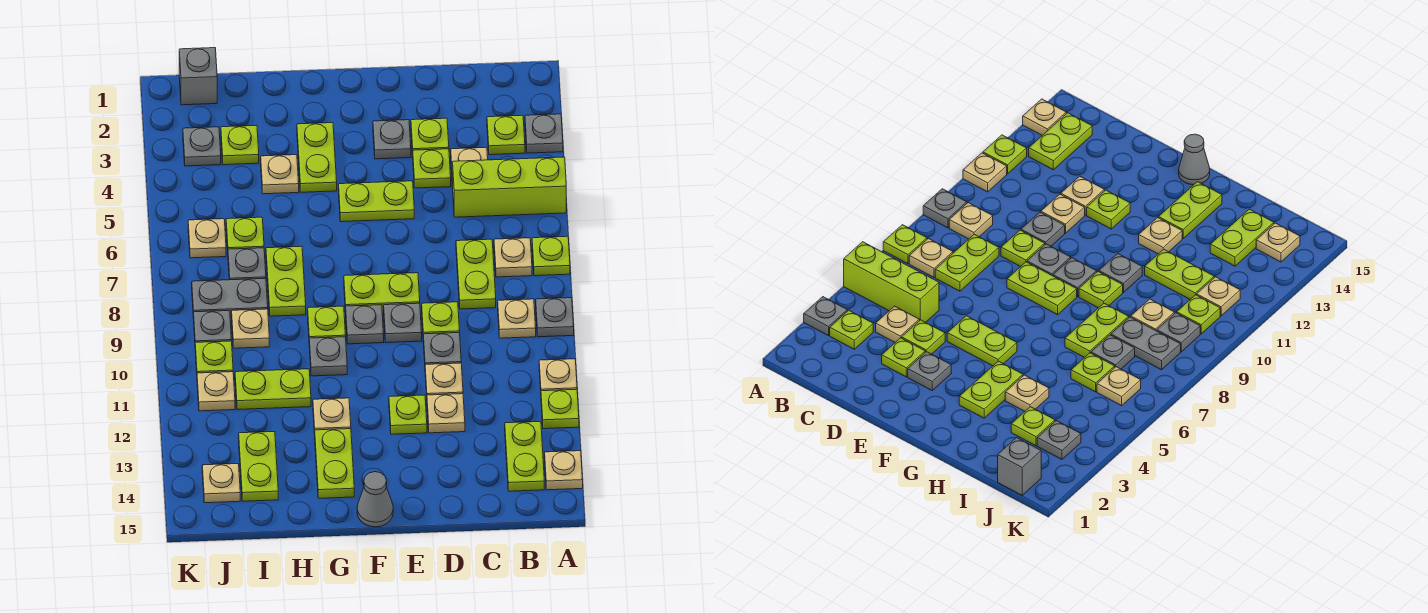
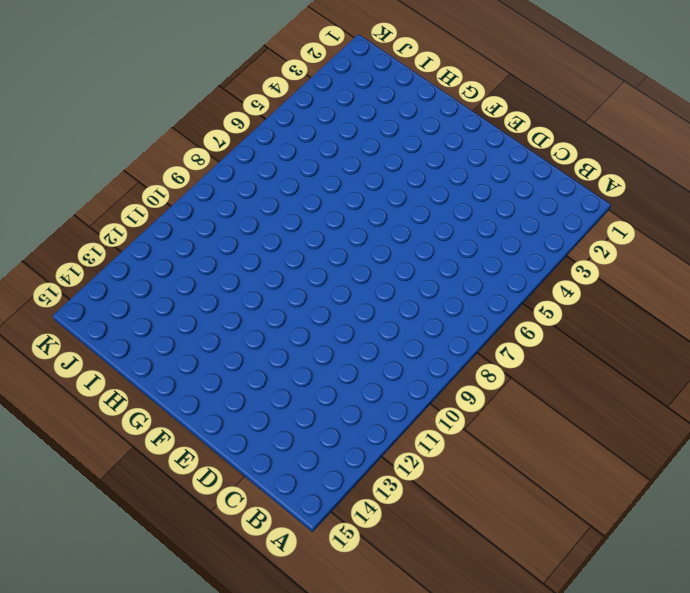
none -> grey plate A3 level 1
none -> lime brick A5:C5 level 1
none -> lime plate A7 level 1
none -> grey plate A9 level 1

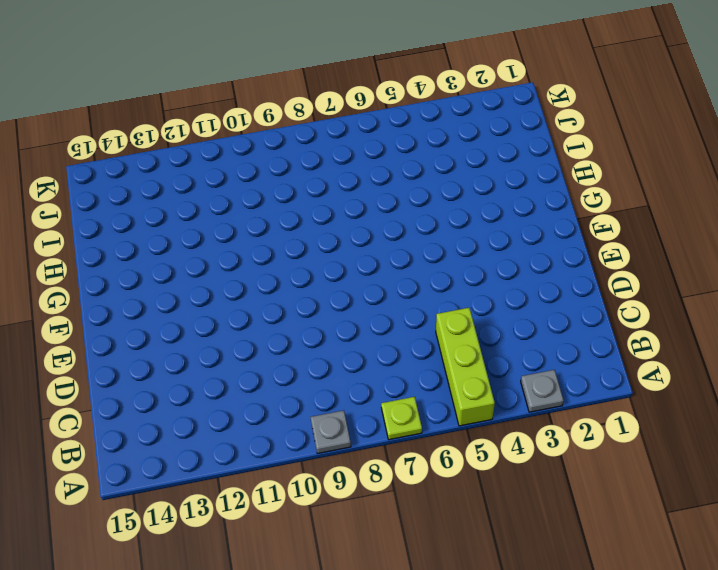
none -> tan plate A11 level 1
none -> lime plate A12 level 1
none -> tan plate A14 level 1
none -> lime plate B3 level 1

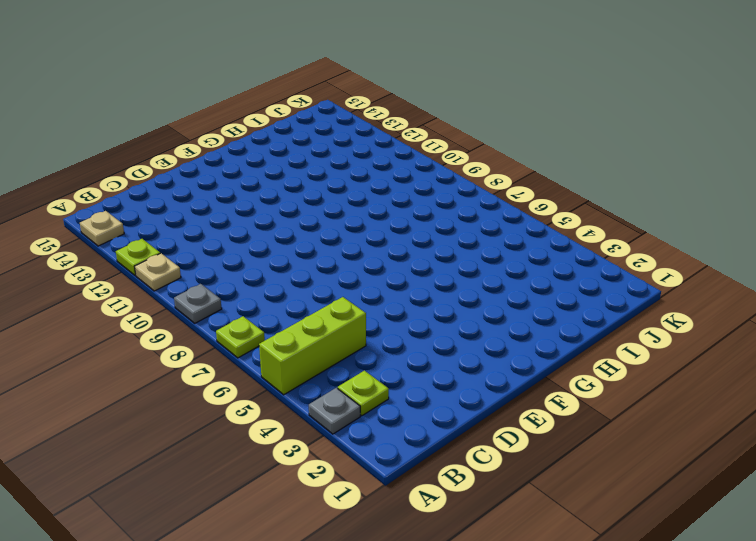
none -> tan plate B7 level 1
none -> tan plate B9 level 1
none -> lime plate B13:B14 level 1
none -> tan plate C4 level 1

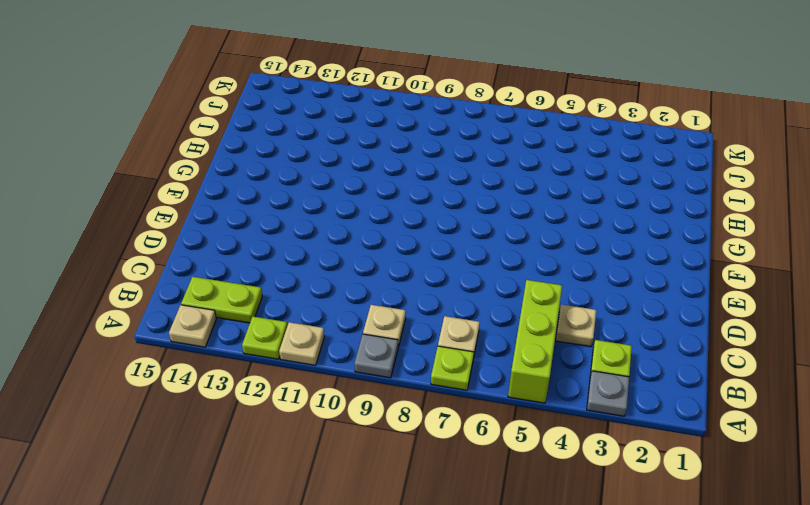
none -> lime plate C7:C8 level 1
none -> lime plate D3 level 1
none -> lime plate D4 level 1
none -> lime plate D9 level 1

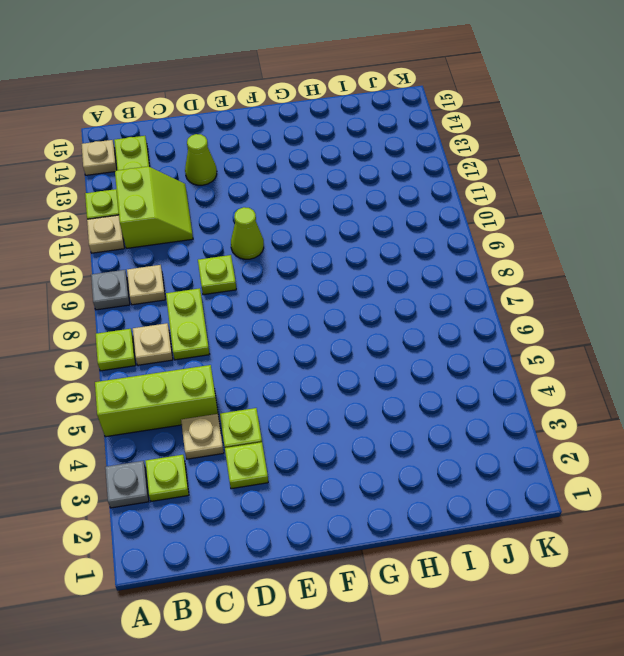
lime slope B11:C12 level 1 top B -> none
lime cone D13 level 1 -> none
lime cone E10 level 1 -> none
none -> grey plate D10 level 1
none -> tan plate D11 level 1
none -> tan plate D12 level 1
none -> grey plate E3 level 1

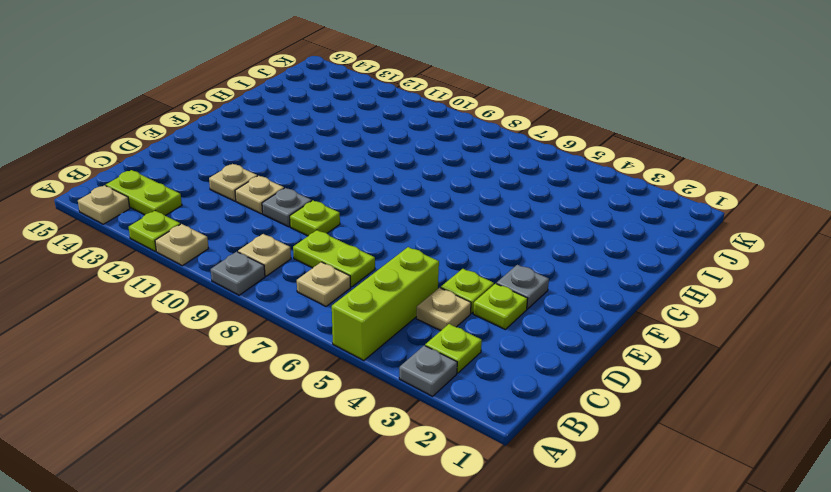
none -> lime plate A7 level 1
none -> lime plate E5:F5 level 1
none -> lime plate E8:F8 level 1
none -> grey plate E9 level 1

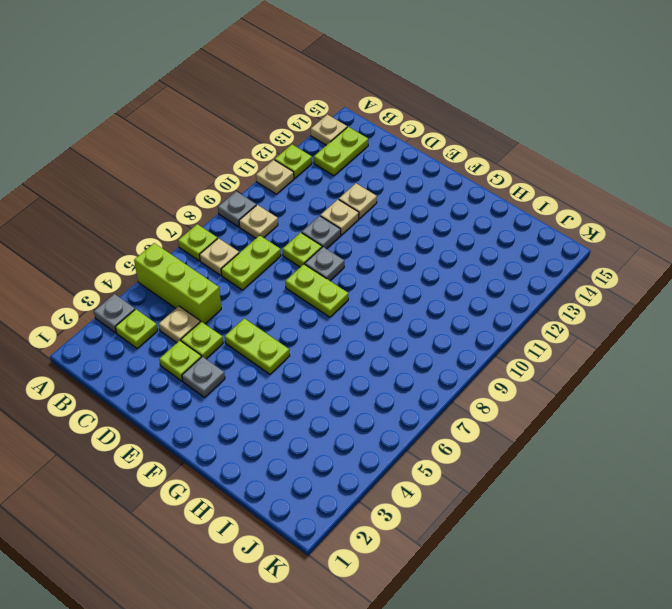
none -> lime plate E12 level 1
none -> grey plate F9 level 1
none -> grey cone F15 level 1
none -> lime plate G3:G4 level 1

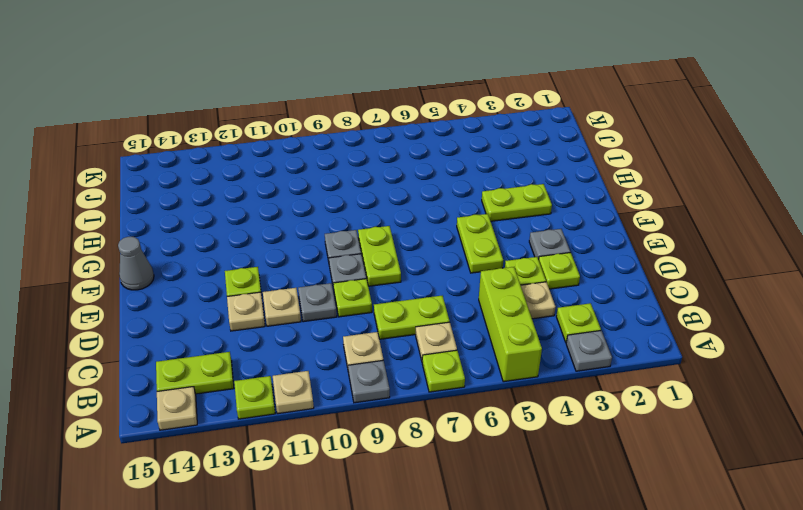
none -> lime plate G9 level 1
none -> grey plate G10 level 1
none -> tan plate G12 level 1
none -> lime plate G13:G14 level 1

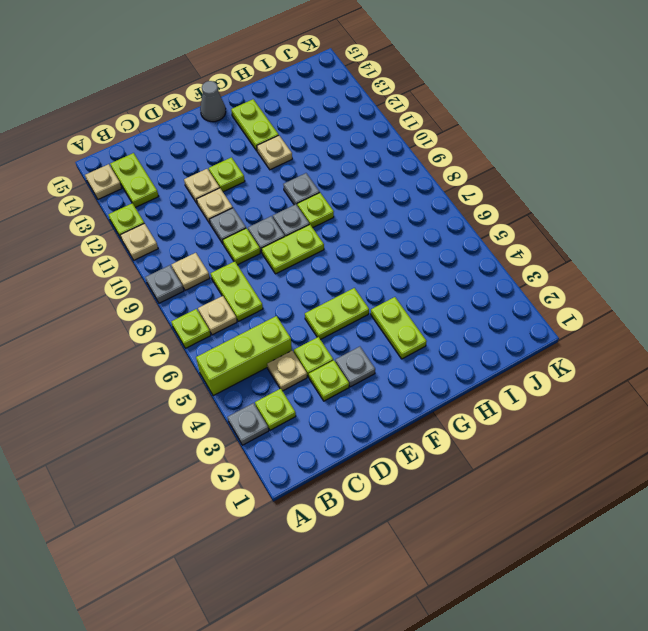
none -> tan plate H4 level 1
none -> lime plate H7:H8 level 1
none -> lime plate H11:I11 level 1
none -> lime plate I3 level 1

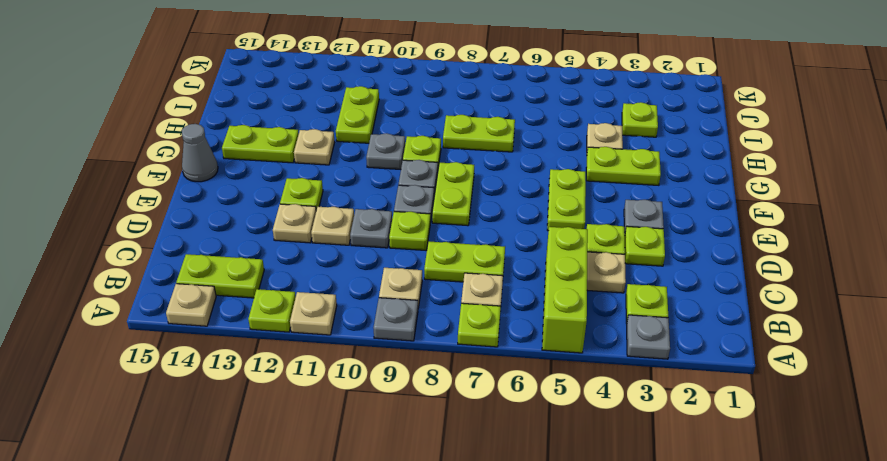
none -> lime plate I6 level 1
none -> grey plate I7 level 1
none -> grey plate I8:J8 level 1
none -> tan plate I9 level 1

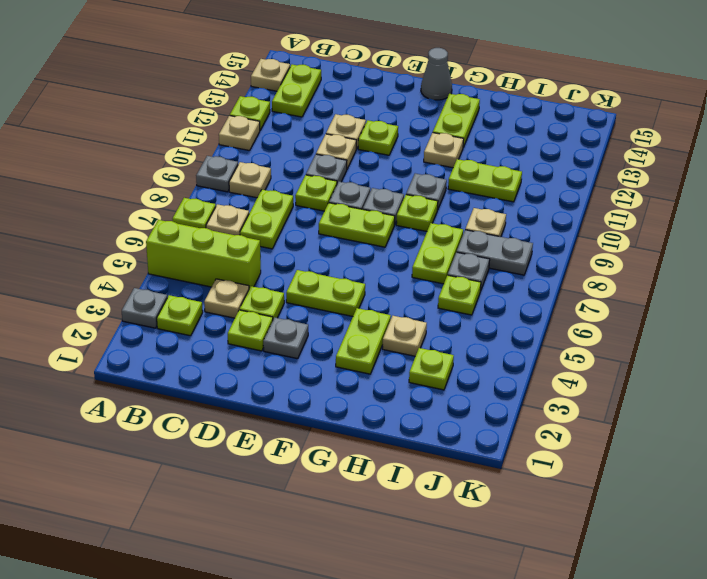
none -> lime plate I13:I14 level 1
none -> grey brick J1 level 1
none -> grey plate J3 level 1
none -> tan plate J6 level 1

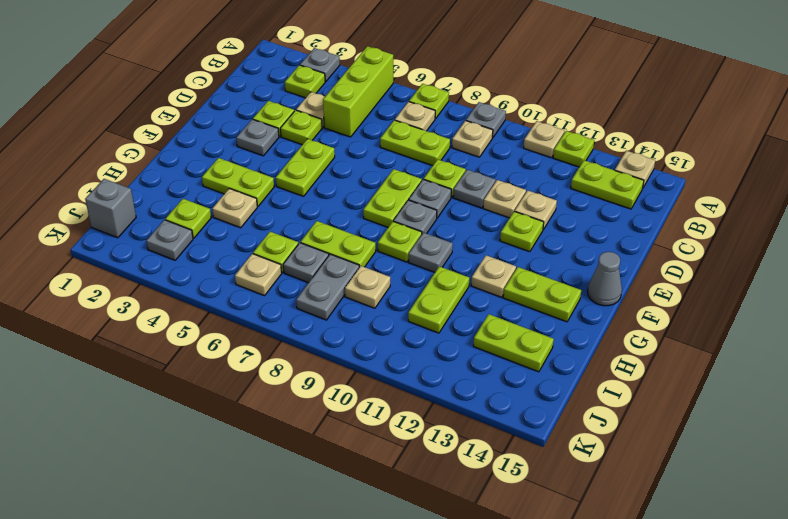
none -> grey plate J9 level 1
none -> lime plate J10 level 1
none -> tan plate J11 level 1
none -> tan plate J14 level 1

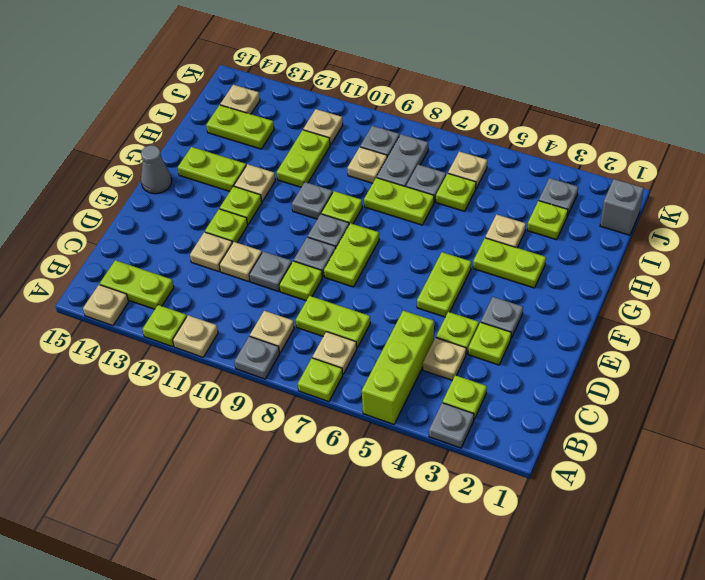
lime plate F12 level 1 -> lime plate J10 level 1

